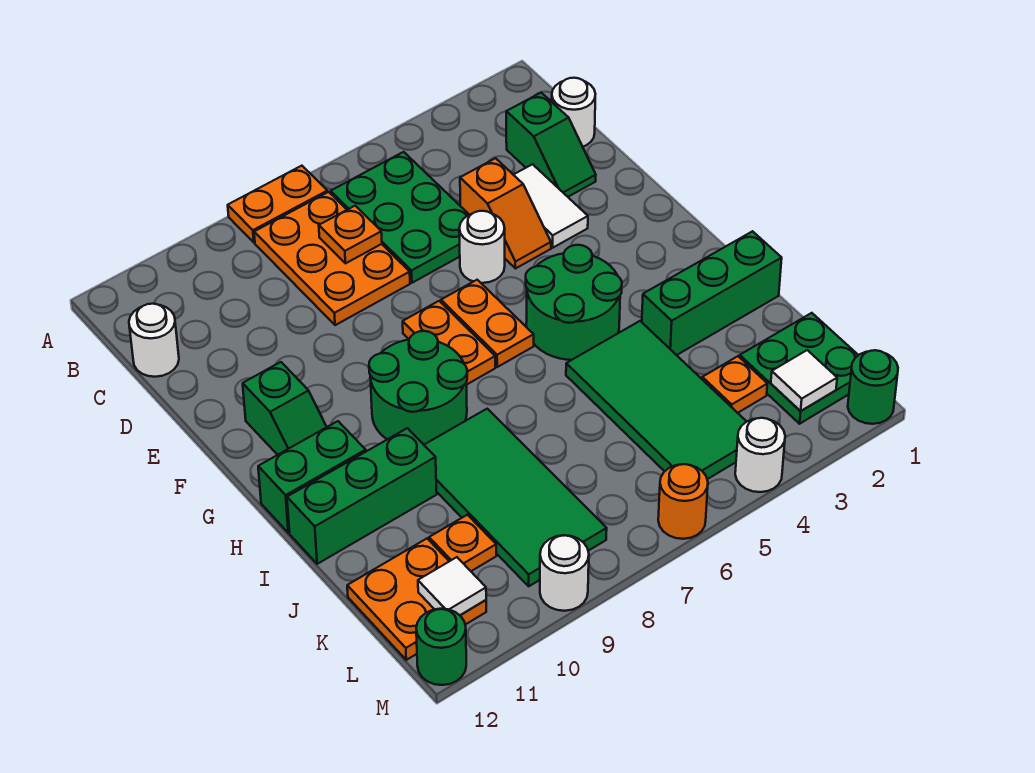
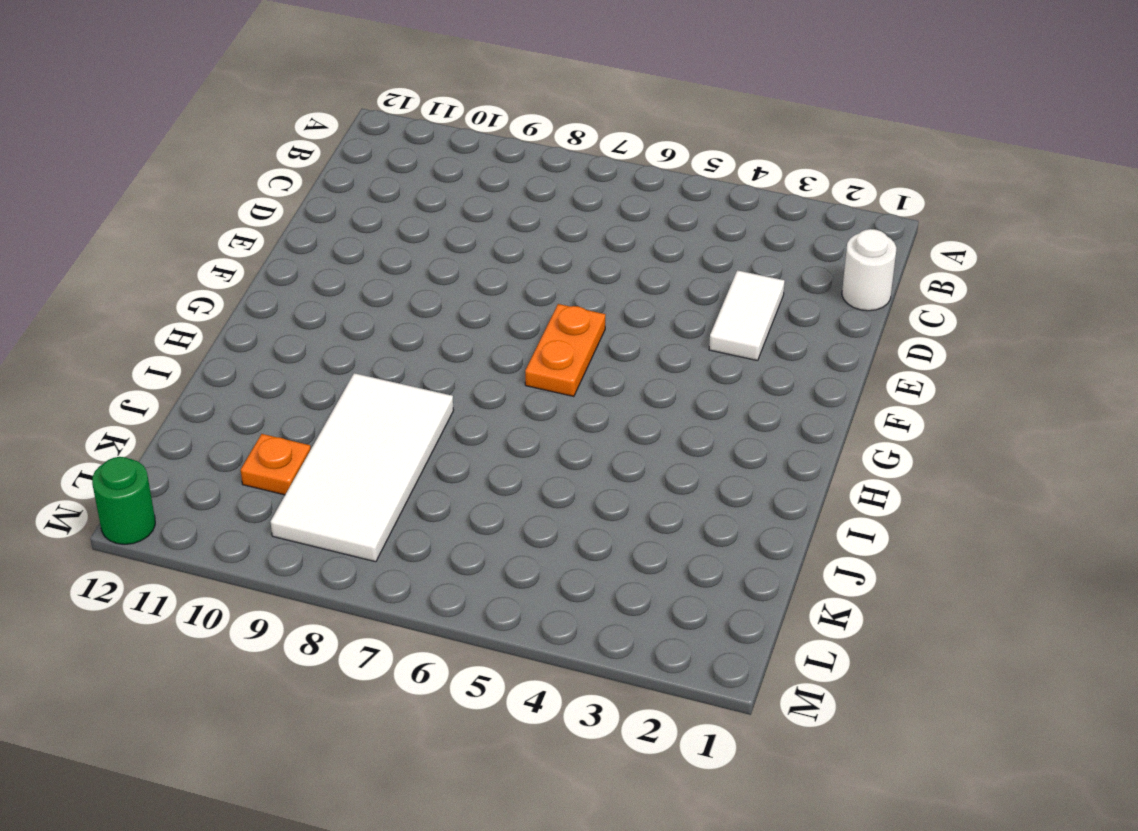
white tile I8:L9 level 1 -> green tile I8:L9 level 1
none -> orange plate A7:A8 level 1
none -> green plate B5:D6 level 1
none -> orange plate B7:D8 level 1
none -> green slope C2:D2 level 1 top C

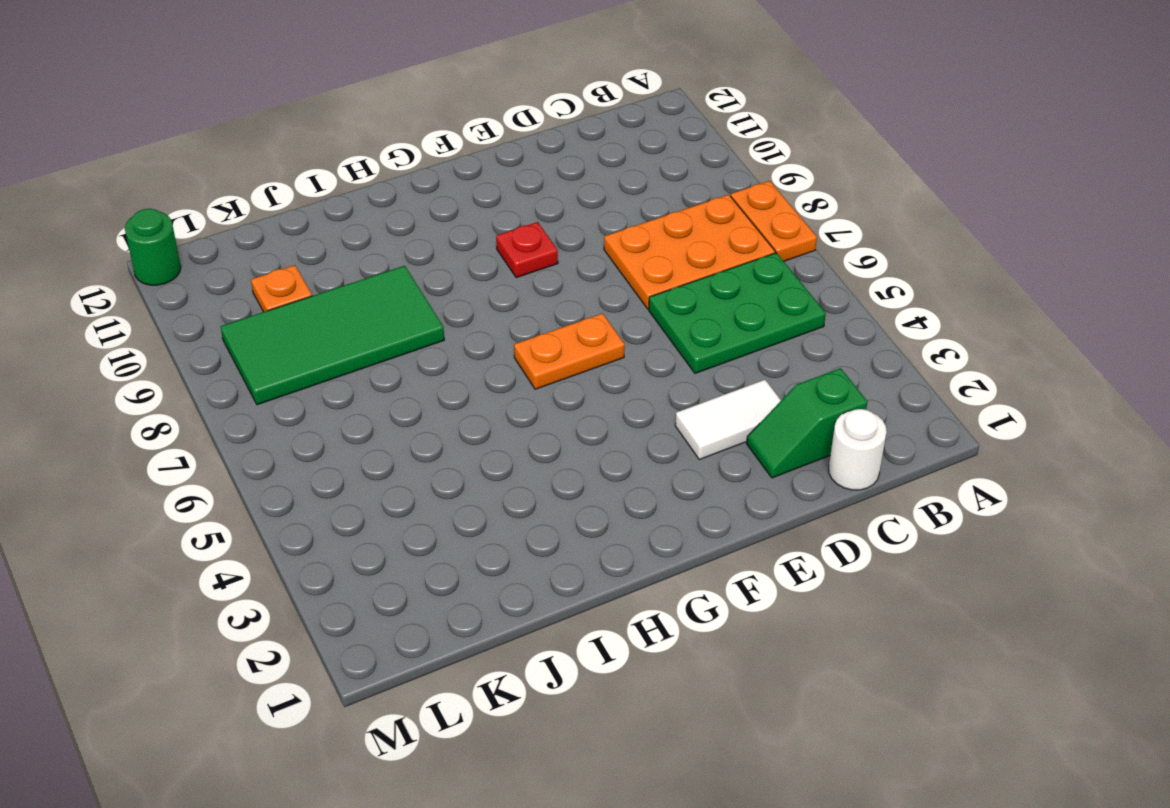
red plate F9 level 1 -> none
none -> white round brick C12 level 1
none -> orange slope D4:E4 level 1 top D
none -> white round brick E5 level 1
none -> orange plate F7:G7 level 1

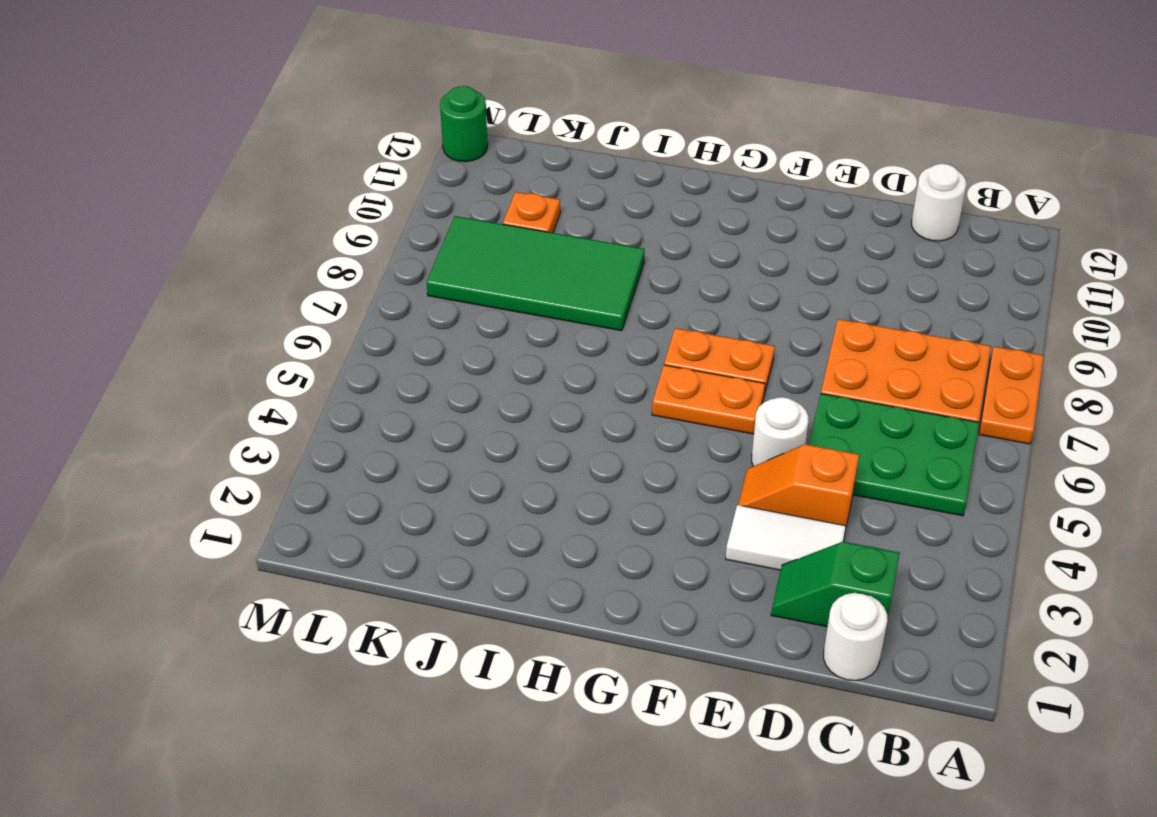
none -> green slope F11:G11 level 1 top F
none -> green round brick G4:H5 level 1
none -> green round brick G8:H9 level 1
none -> green brick H11:H12 level 1

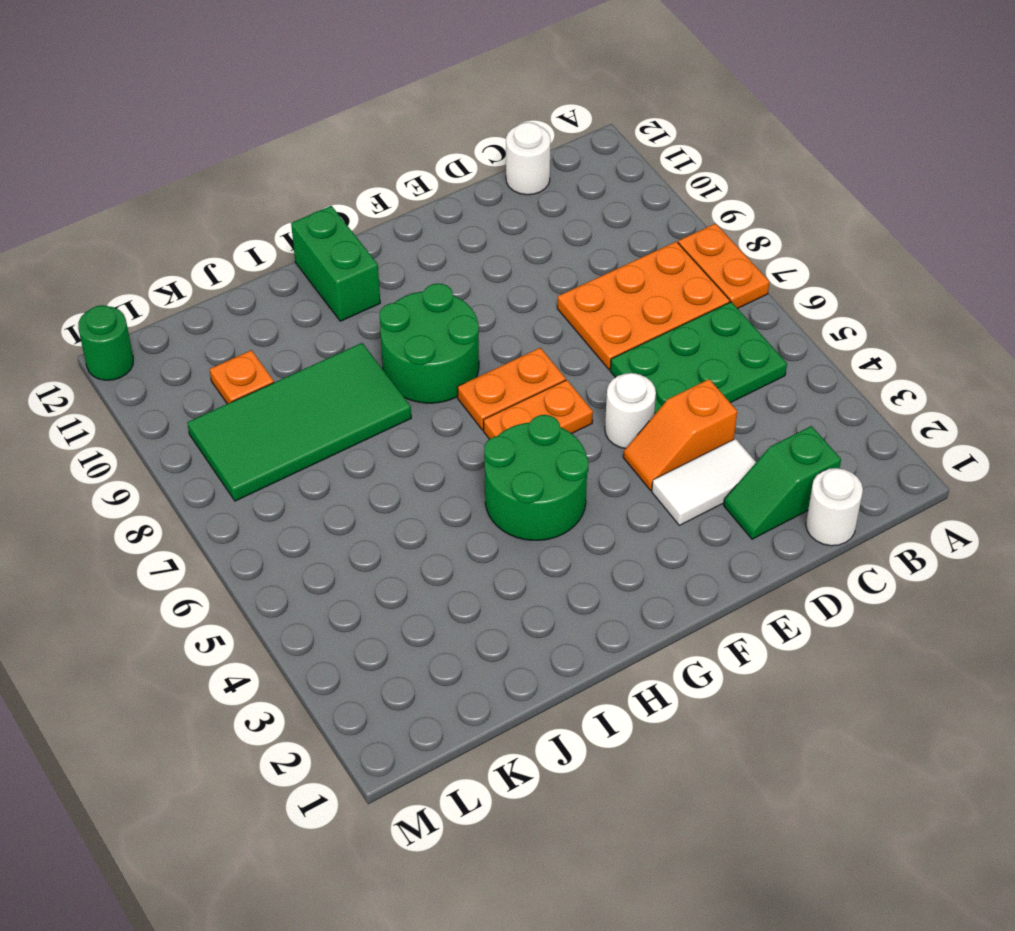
none -> green slope F11:G11 level 1 top F
none -> green brick I1:I3 level 1
none -> green tile I4:L5 level 1
none -> green brick I10:I12 level 1

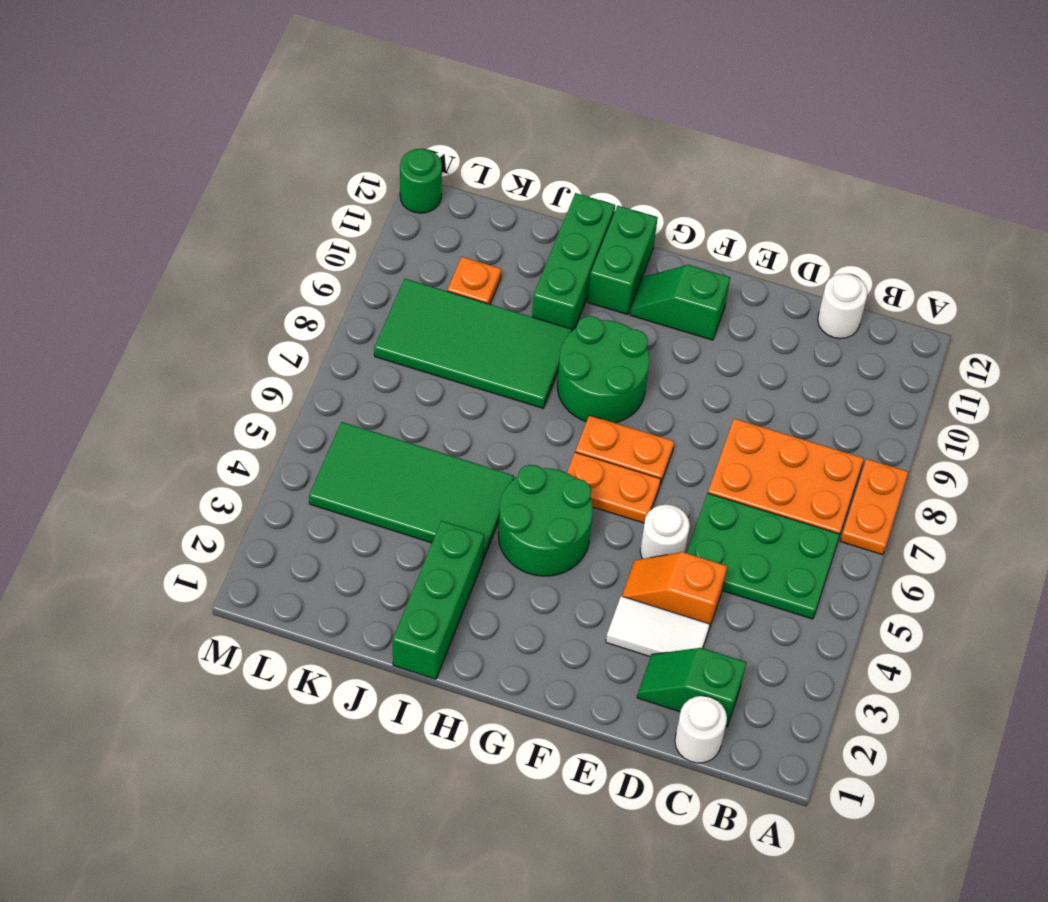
none -> green plate K1:L2 level 1
none -> orange plate K3 level 1
none -> orange plate K11:L12 level 1
none -> green round brick M1 level 1

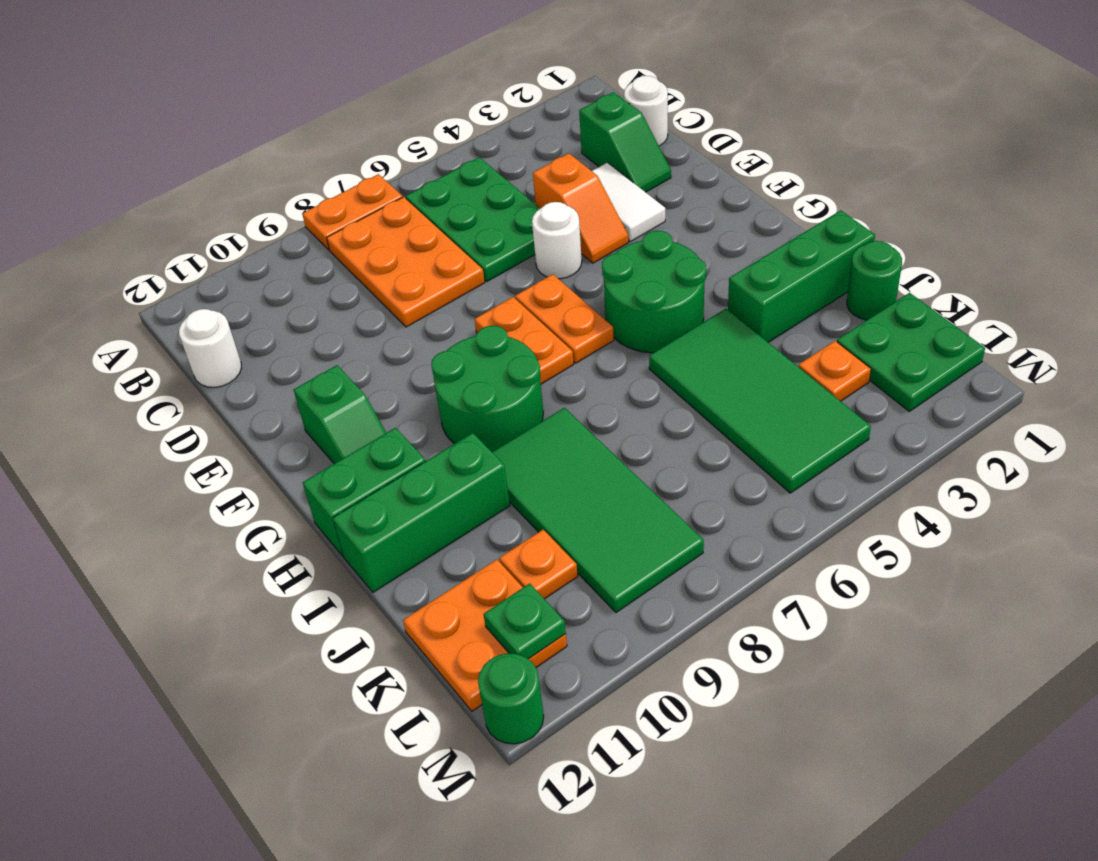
green round brick J1 level 1 -> green round brick M1 level 1
green plate L11 level 2 -> white tile L11 level 2
none -> white round brick M4 level 1
none -> orange round brick M6 level 1
none -> white round brick M9 level 1
none -> orange plate C7 level 2

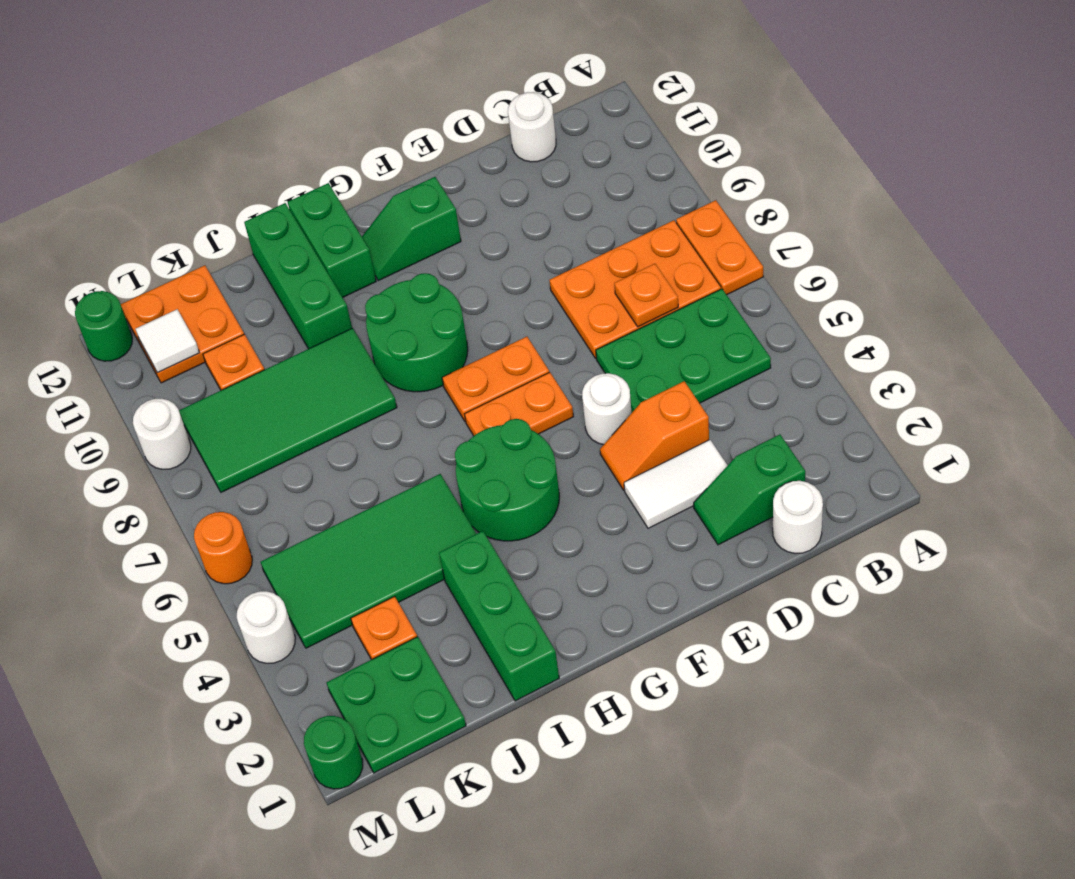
none -> white tile L2 level 2

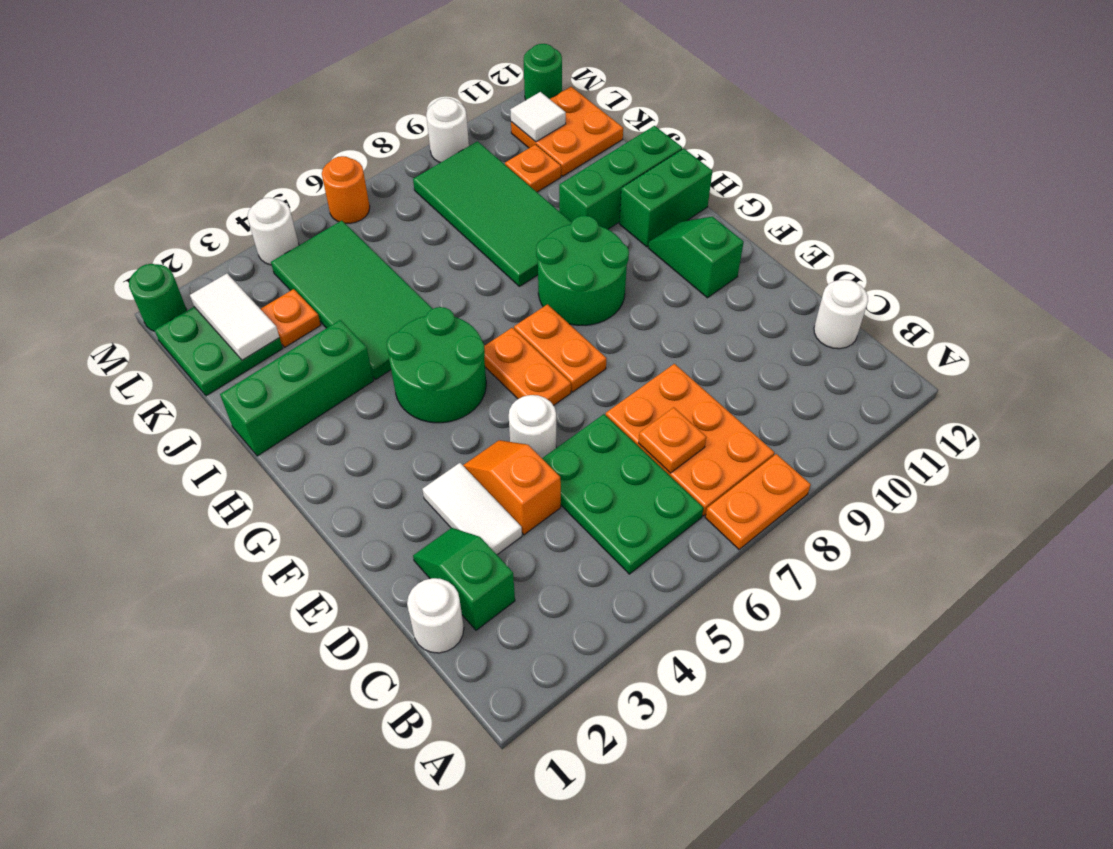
white tile K2:L2 level 2 -> white tile L2 level 2

